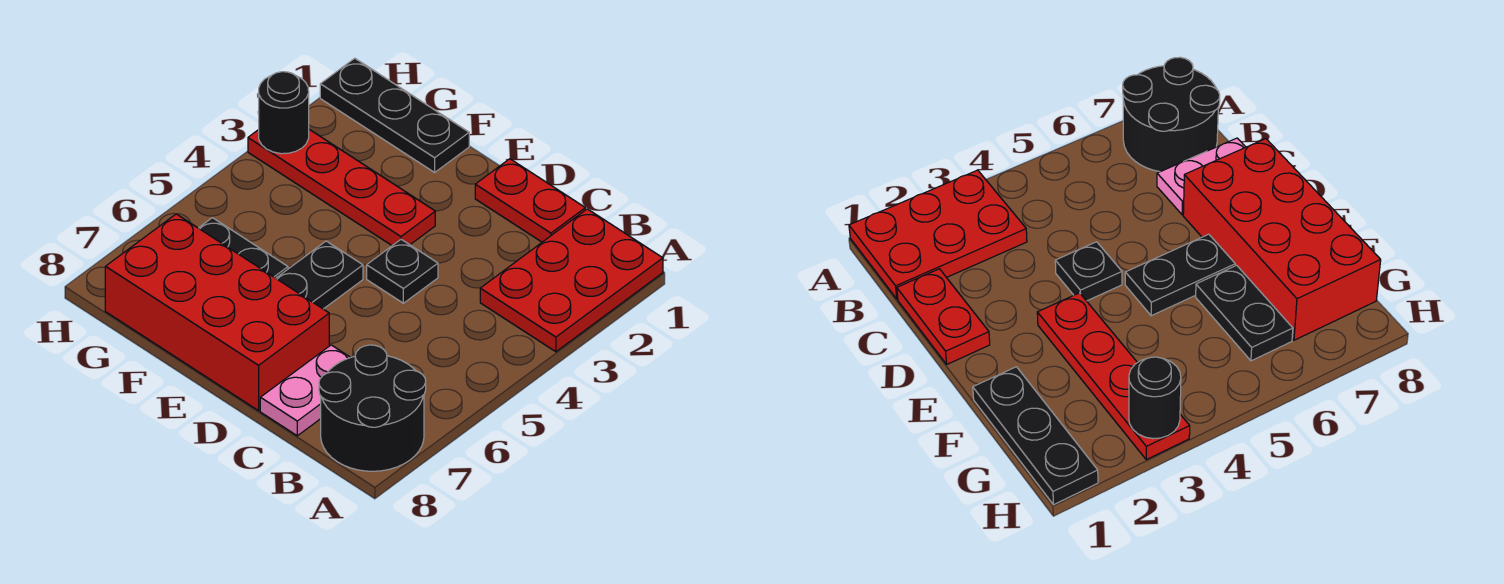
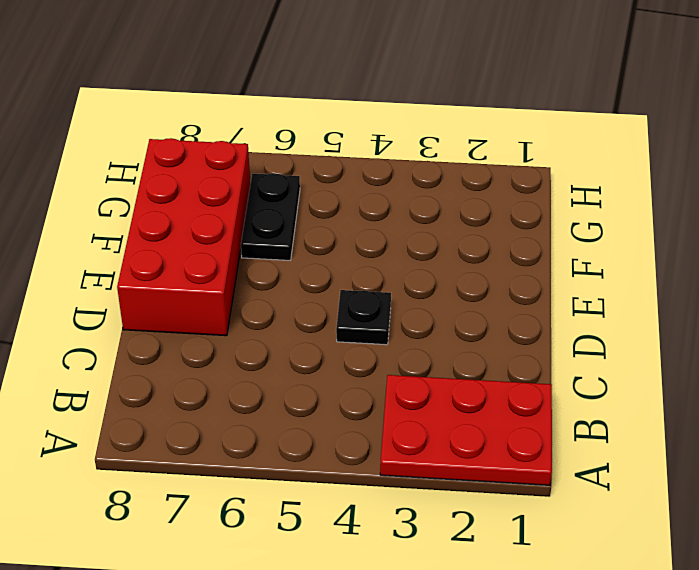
none -> black round brick A7:B8 level 1
none -> red plate C1:D1 level 1

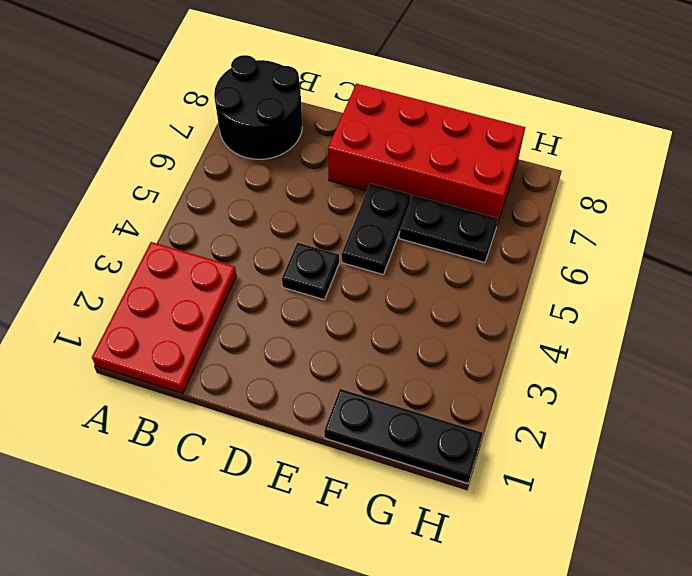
none -> red plate C1:D1 level 1
none -> pink plate C7:C8 level 1

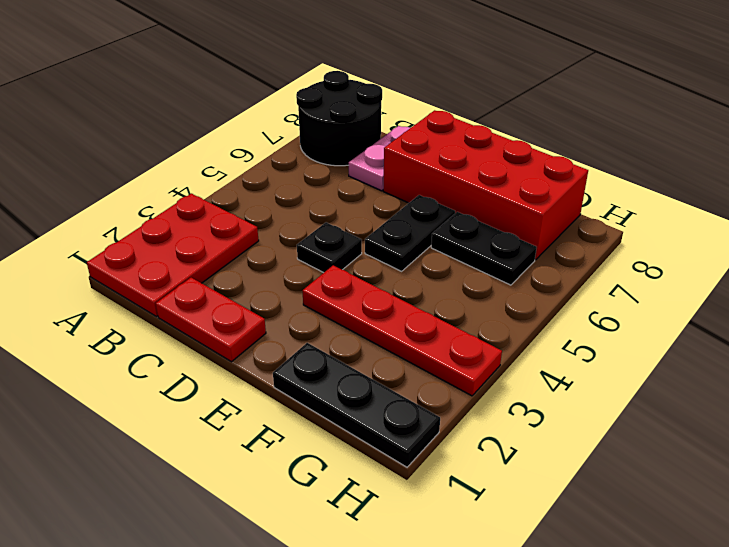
none -> black round brick H3 level 2

